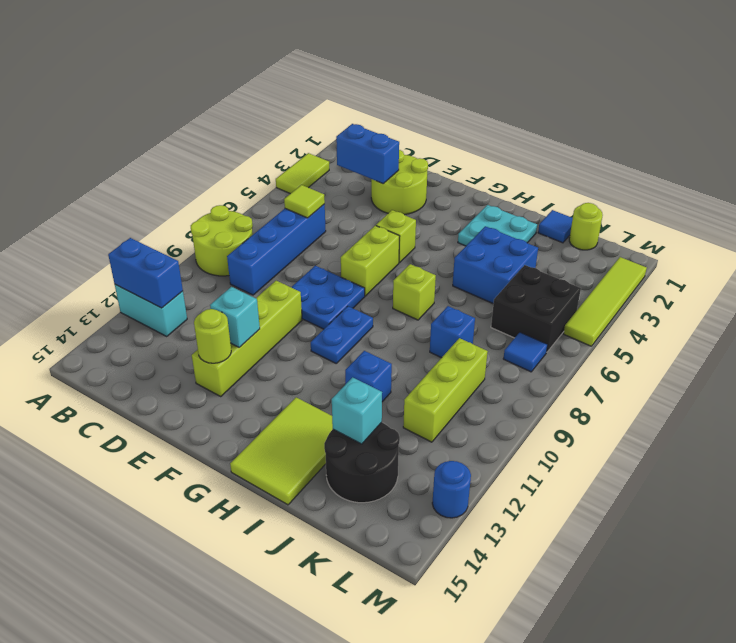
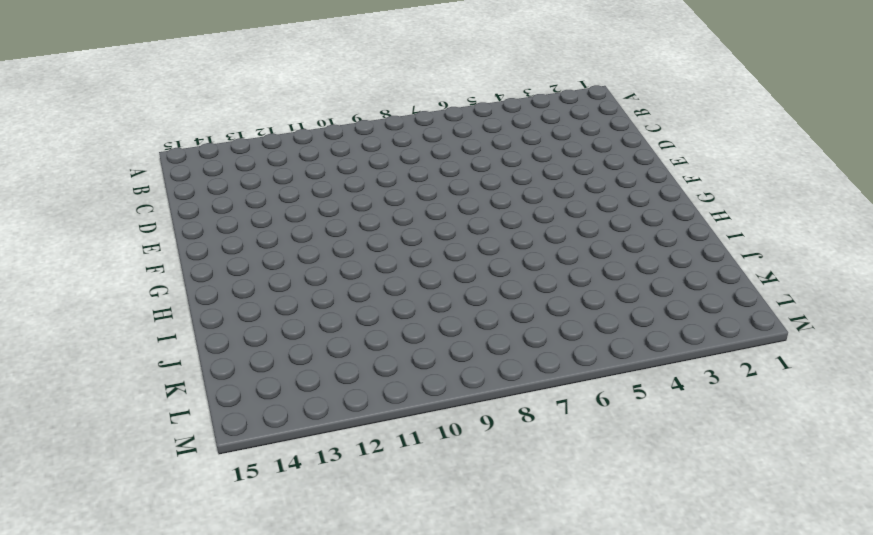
none -> lime tile A3:A4 level 1
none -> lime round brick A8:B9 level 1
none -> cyan brick A12:B12 level 1
none -> blue brick C6:C9 level 1

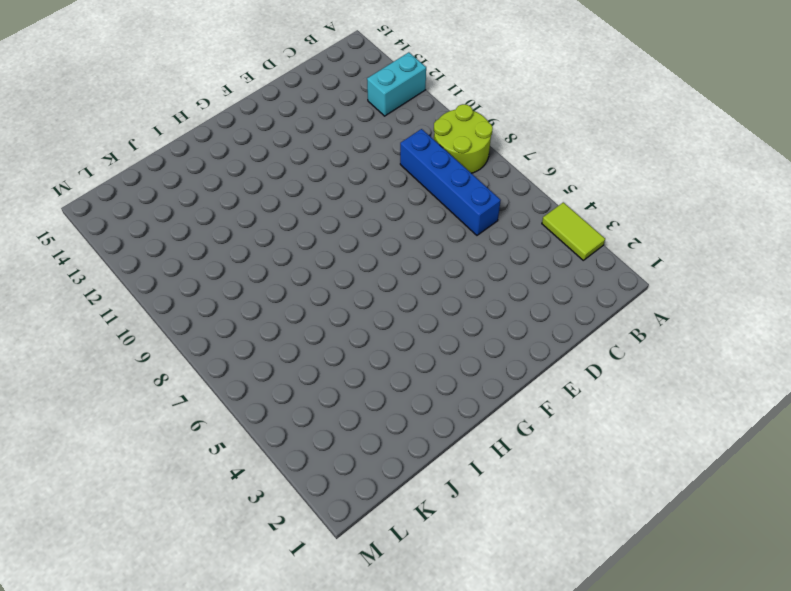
none -> lime round brick D2:E3 level 1
none -> blue plate E8:F9 level 1
none -> lime brick E10:E13 level 1
none -> lime brick F5 level 1

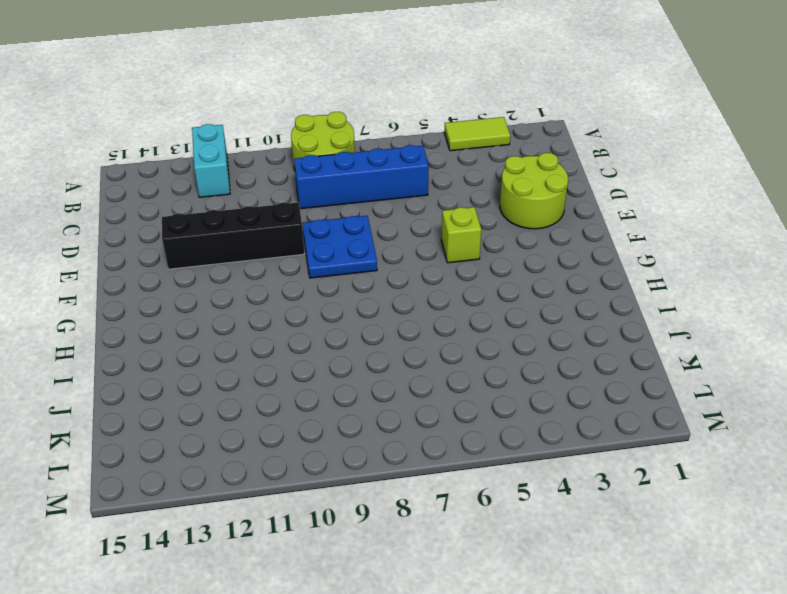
black brick E10:E13 level 1 -> lime brick E10:E13 level 1
none -> lime brick F6:F7 level 1
none -> blue plate G9:G10 level 1
none -> cyan plate H2:I3 level 1
none -> lime brick H7 level 1

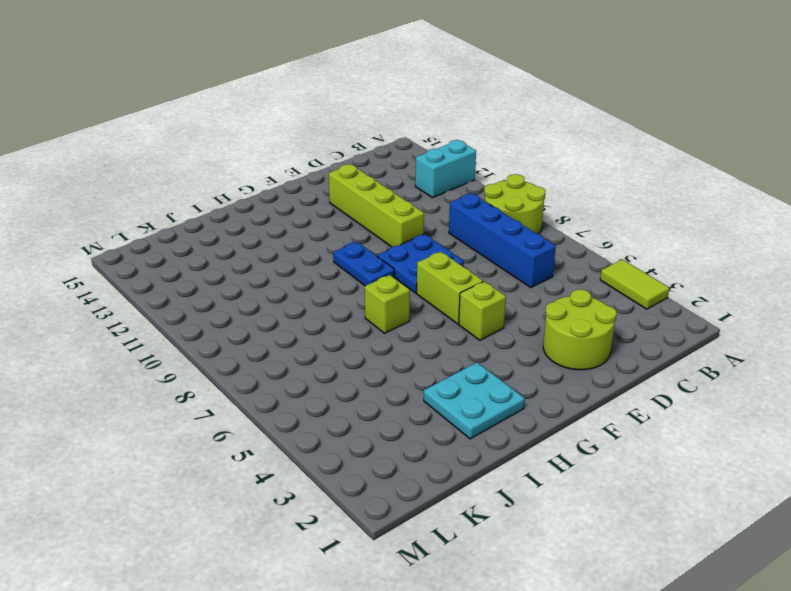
none -> lime tile H13:I15 level 1
none -> blue brick I4:J5 level 1
none -> blue brick I11 level 1
none -> blue tile J1 level 1

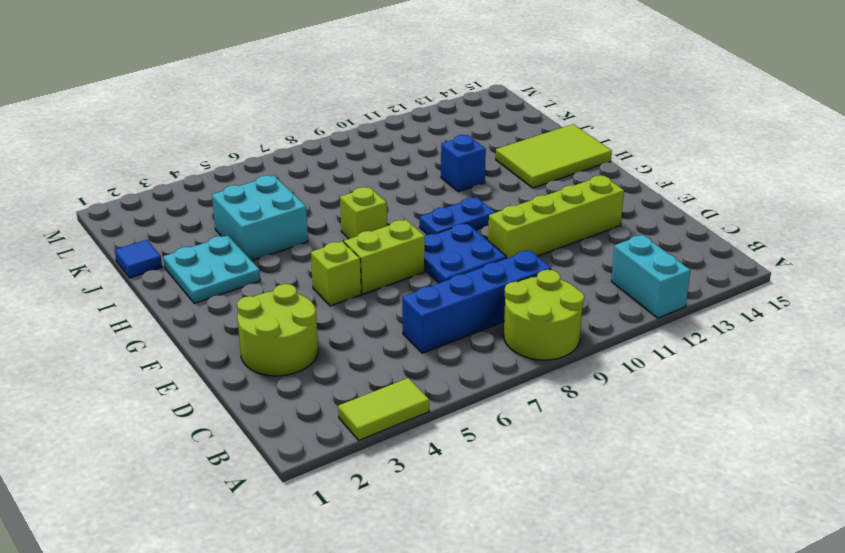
cyan brick I4:J5 level 1 -> blue brick I4:J5 level 1
none -> blue brick J8 level 1
none -> black round brick J13:K14 level 1
none -> lime round brick K1 level 1
none -> black brick K5:L6 level 1

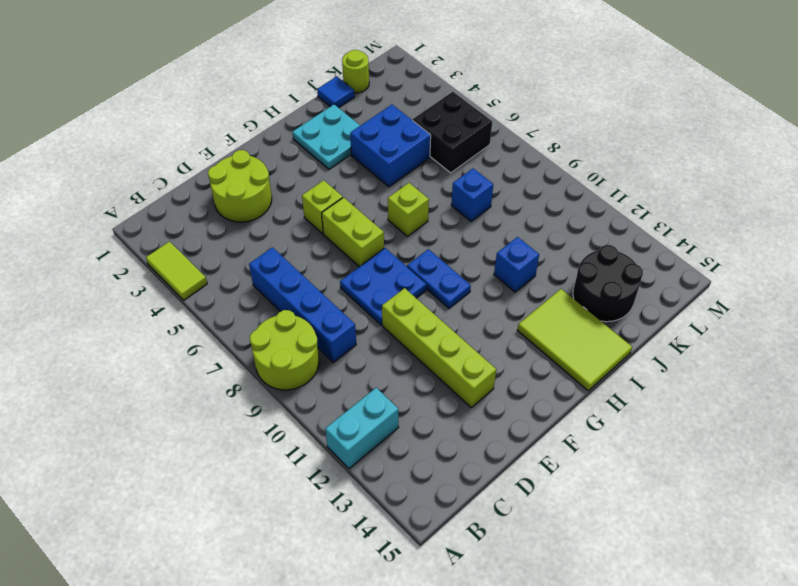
none -> lime brick K9:K11 level 1
none -> blue tile L7 level 1
none -> lime tile M2:M5 level 1
none -> blue round brick M13 level 1

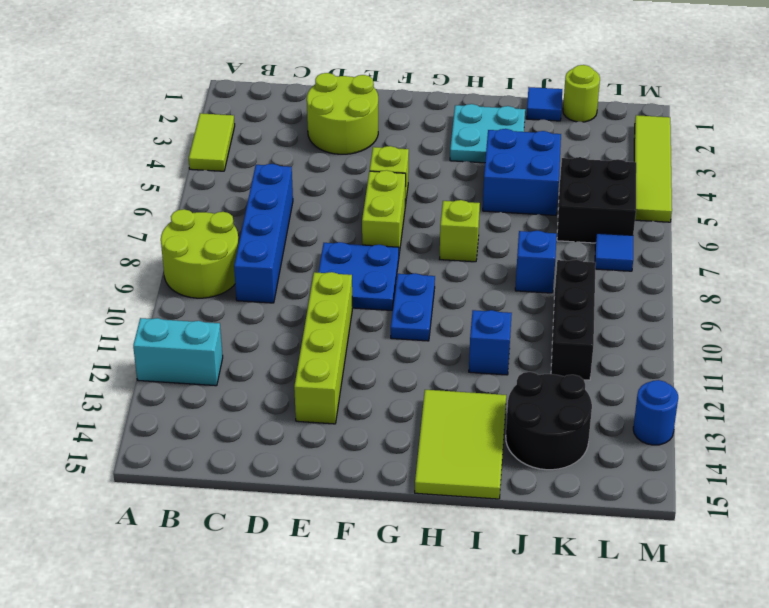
black brick K9:K11 level 1 -> lime brick K9:K11 level 1
none -> blue brick A12:B12 level 2
none -> blue brick C3:D3 level 2
none -> lime tile C6 level 2
none -> cyan brick E12 level 2

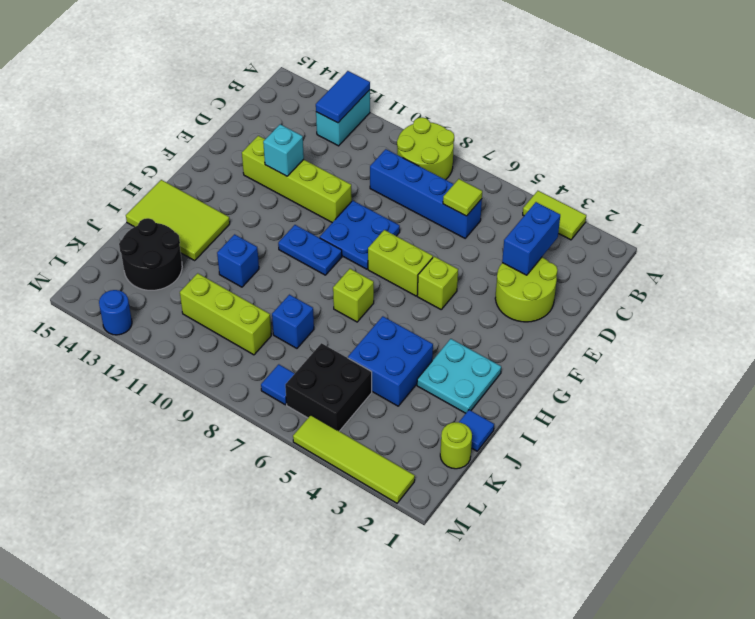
blue tile A12:B12 level 2 -> blue brick A12:B12 level 2
none -> lime round brick E13 level 2
none -> cyan brick J13 level 2

